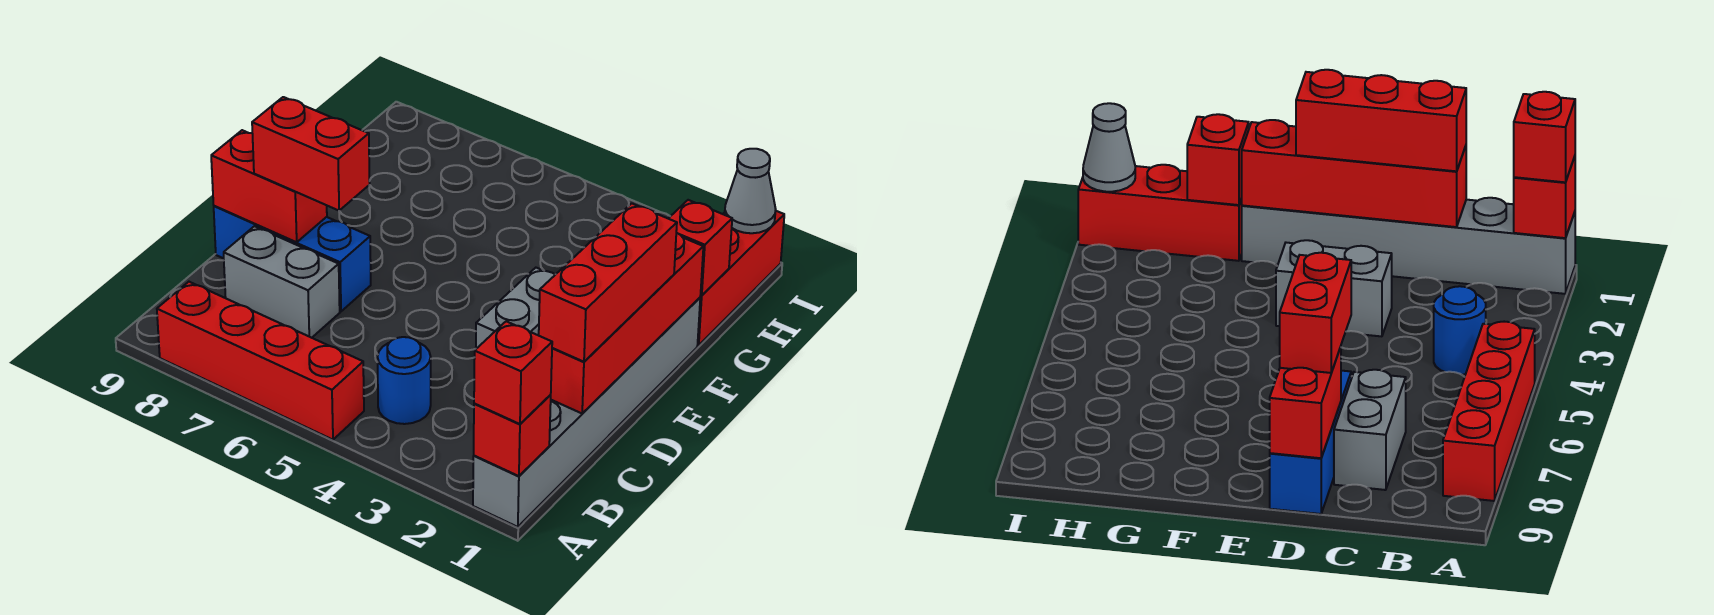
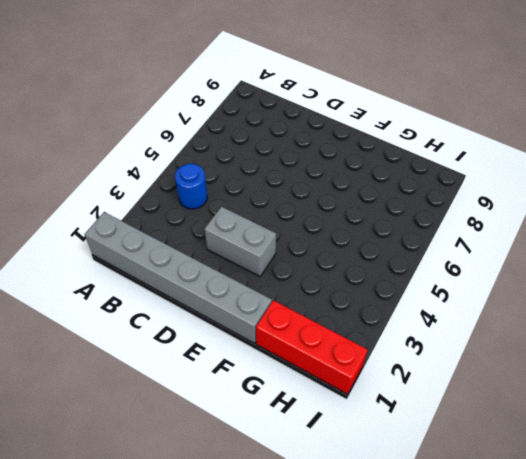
none -> red brick A5:A8 level 1
none -> grey brick C7:C8 level 1
none -> blue brick D7:D9 level 1

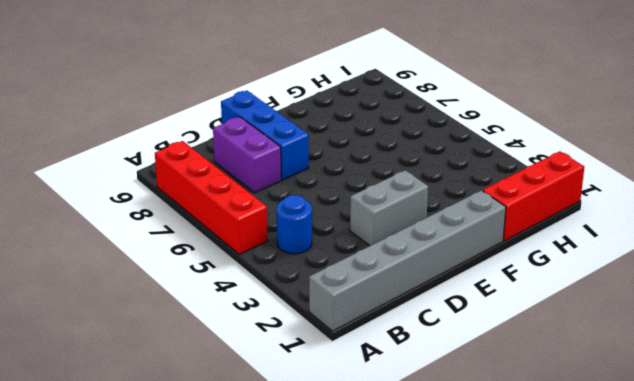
purple brick C7:C8 level 1 -> grey brick C7:C8 level 1
none -> red brick A1 level 2
none -> red brick C1:F1 level 2
none -> red brick D8:D9 level 2

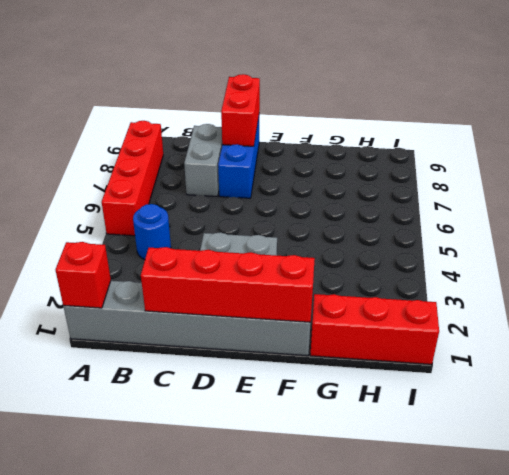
none -> red brick G1 level 2
none -> grey cone I1 level 2
none -> red brick A1 level 3

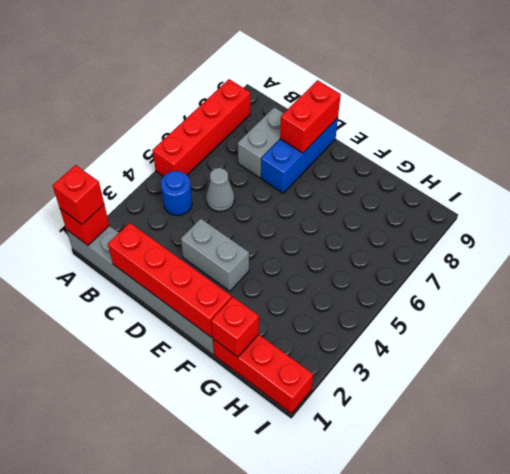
grey cone C5 level 1 -> grey cone I1 level 2
none -> red brick C1:E1 level 3
none -> red brick D7:D8 level 3

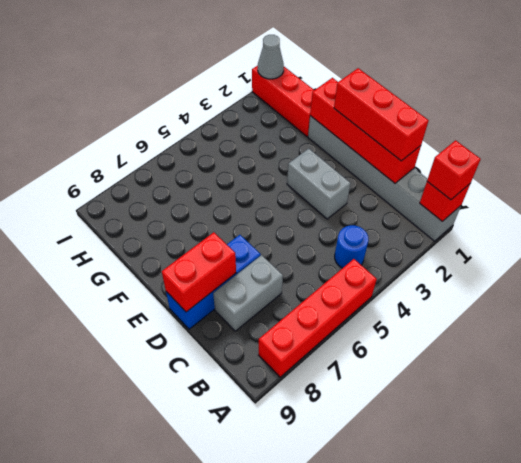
none -> red brick G1 level 2
none -> red brick D7:D8 level 3

